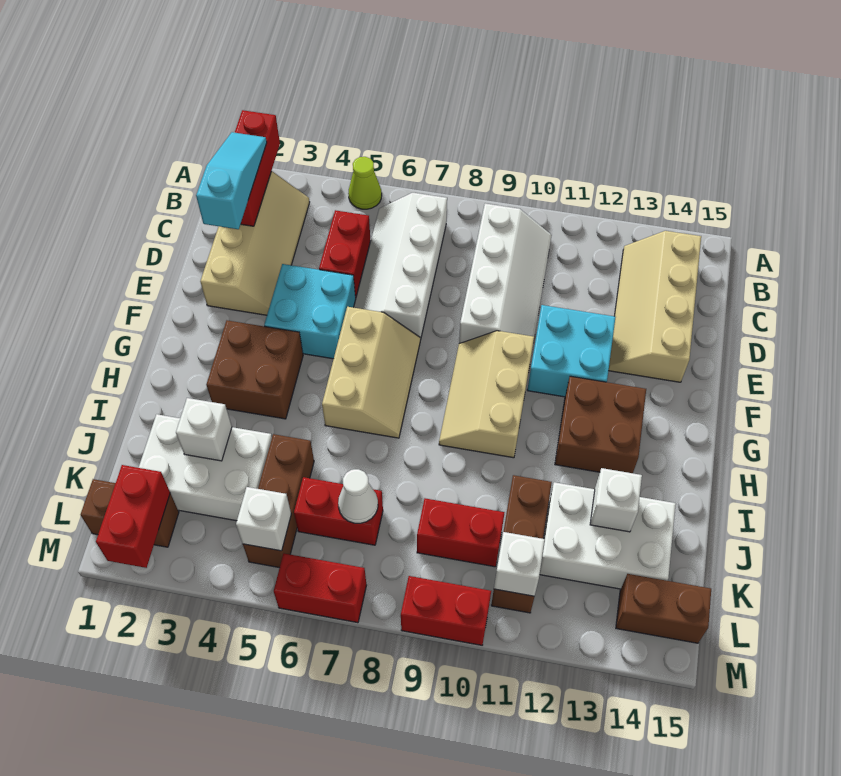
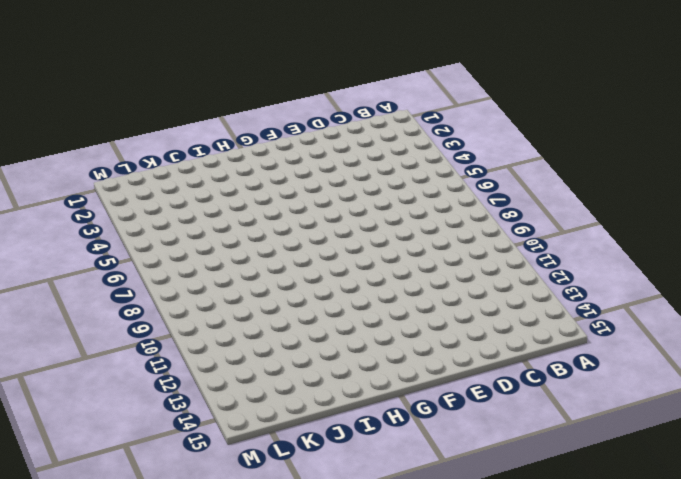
none -> lime cone A5 level 1
none -> tan slope B2:E3 level 1 top 2
none -> white slope B6:E7 level 1 top 7
none -> white slope B9:E10 level 1 top 9

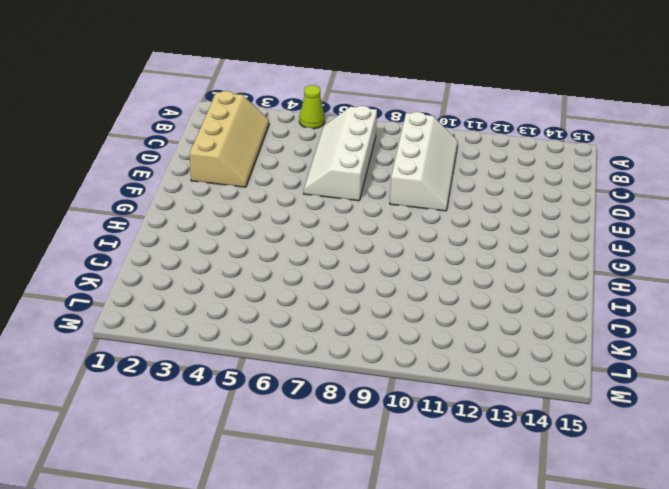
none -> tan slope B13:E14 level 1 top 14
none -> red brick C5:D5 level 1
none -> cyan brick E4:F5 level 1
none -> cyan brick E11:F12 level 1

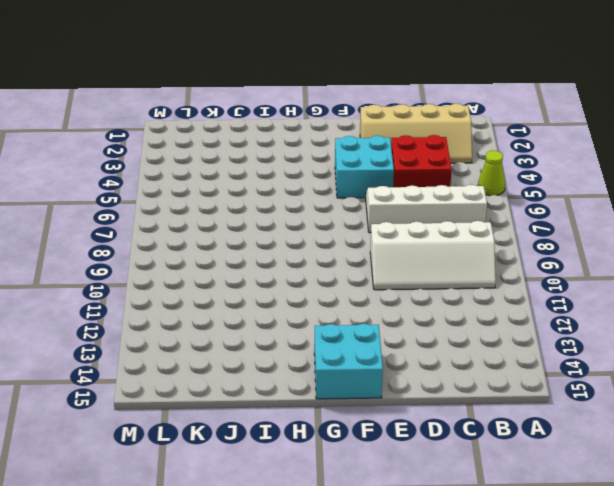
red brick C4:D5 level 1 -> red brick C5:D5 level 1
cyan brick F14:G15 level 1 -> cyan brick E11:F12 level 1
none -> tan slope B13:E14 level 1 top 14
none -> tan slope F6:H7 level 1 top 6
none -> tan slope F9:H10 level 1 top 10
none -> brown brick G3:H4 level 1

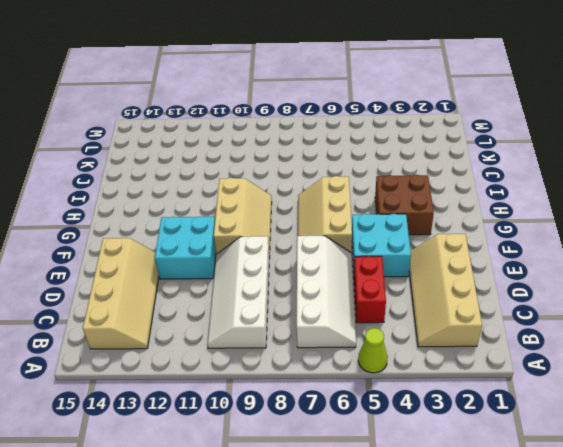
none -> brown brick G12:H13 level 1
none -> white brick J2:K4 level 1
none -> brown brick J5:L5 level 1
none -> brown brick J11:L11 level 1

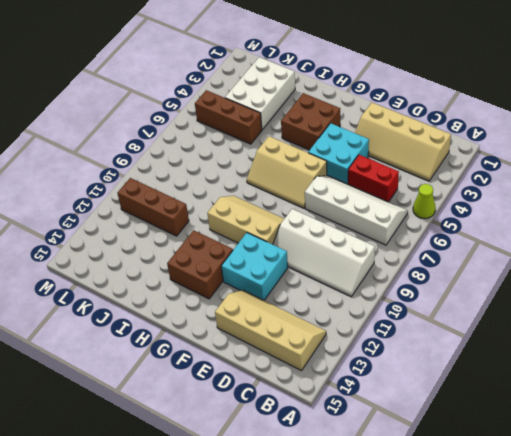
none -> white brick J12:K14 level 1
none -> red brick K6:K7 level 1
none -> red brick K9:K10 level 1
none -> brown brick L1:L2 level 1

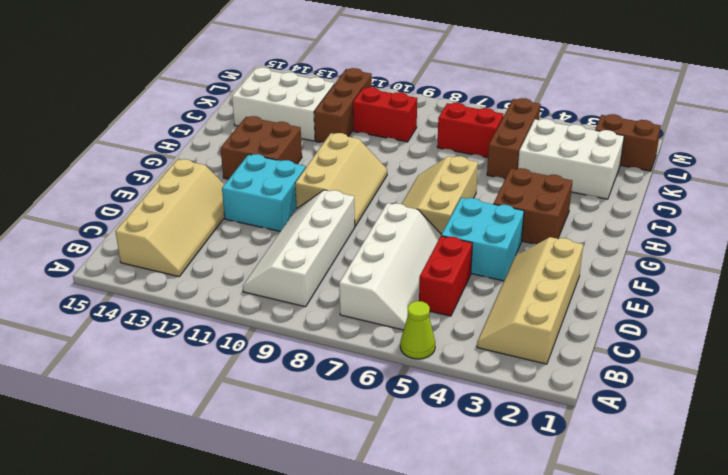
none -> brown brick L14:L15 level 1
none -> red brick M6:M7 level 1
none -> red brick M9:M10 level 1
none -> red brick A2:C2 level 2

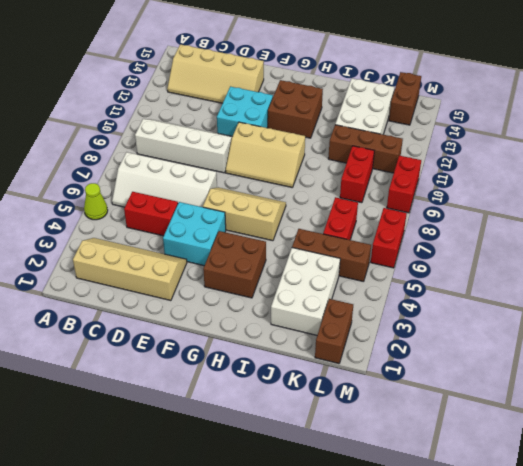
none -> red brick A2:C2 level 2
none -> white brick J3 level 2
none -> white brick J13 level 2
none -> white cone K7 level 2

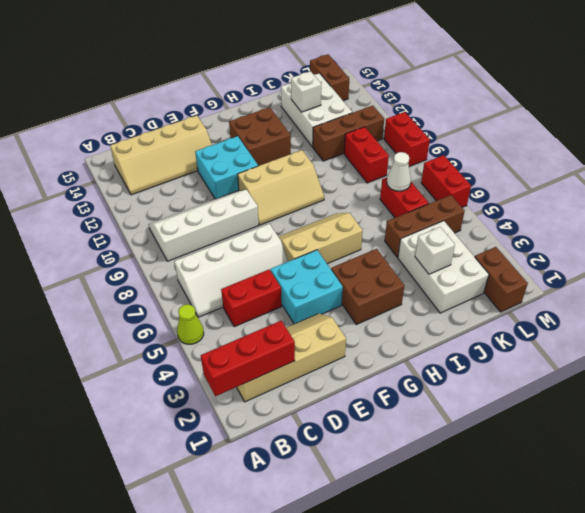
none -> red brick L2:M2 level 2
none -> white brick L5 level 2
none -> white brick L11 level 2
none -> cyan slope B2:D2 level 3 top D

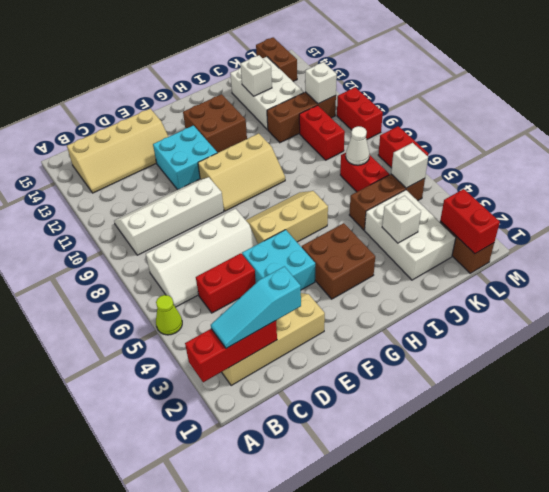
red brick L1:L2 level 2 -> red brick L2:M2 level 2

